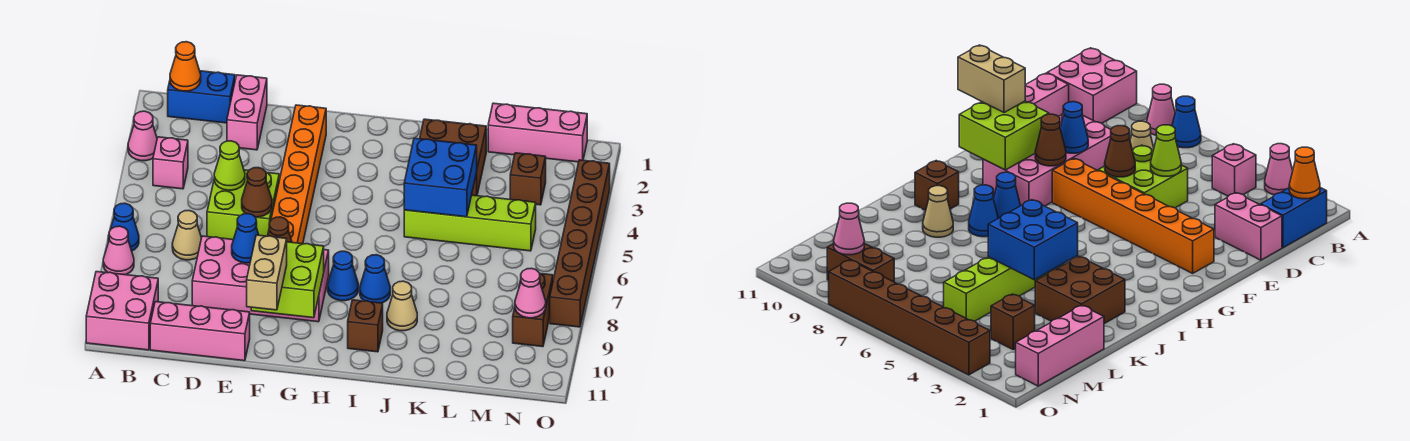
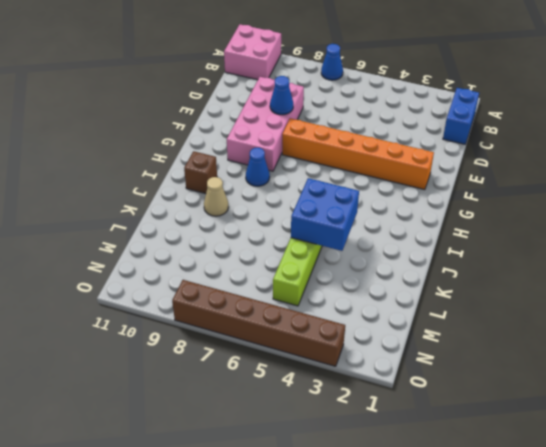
none -> pink cone A3 level 1
none -> pink cone A8 level 1
none -> pink brick B4 level 1
none -> tan cone C7 level 1

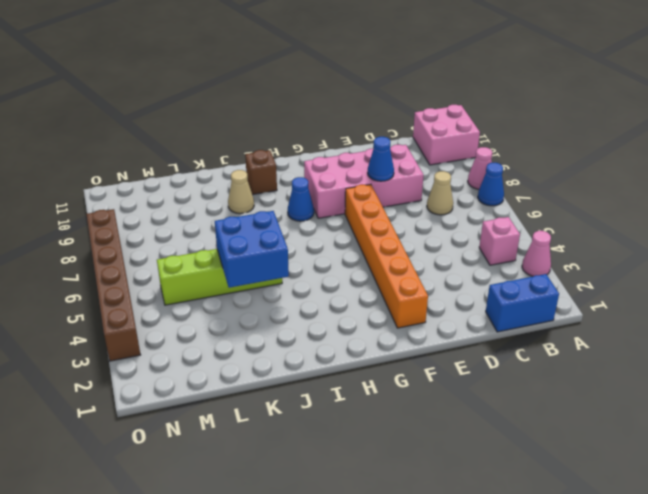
none -> pink brick C11:E11 level 1
none -> pink brick D1:D2 level 1
none -> lime brick D5:E6 level 1
none -> blue cone I8 level 1

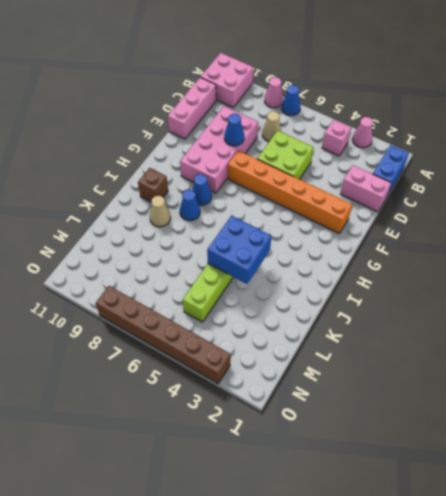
none -> brown brick J2:K3 level 1
none -> pink brick L1:N1 level 1
none -> brown brick M3 level 1
none -> brown brick N8:N9 level 1

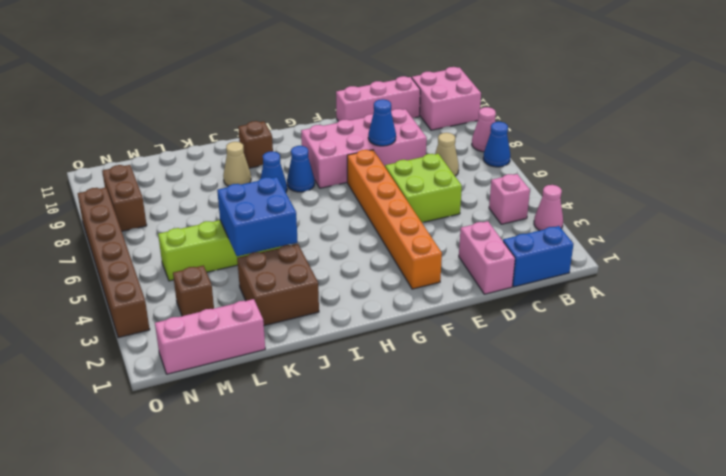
none -> orange cone B1 level 2
none -> lime cone D5 level 2
none -> brown cone E6 level 2
none -> brown cone F8 level 2

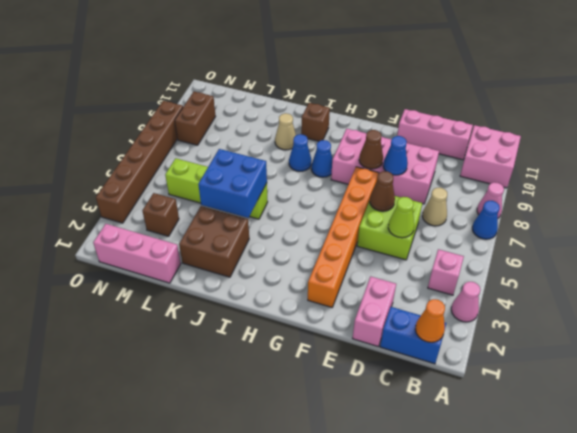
none -> lime brick F9:G10 level 2
none -> pink cone N9 level 2
none -> tan brick F10:F11 level 3

